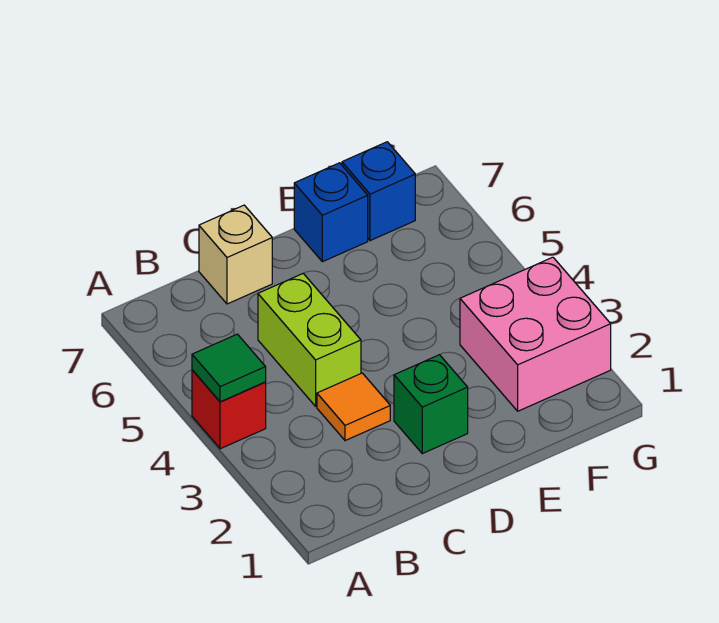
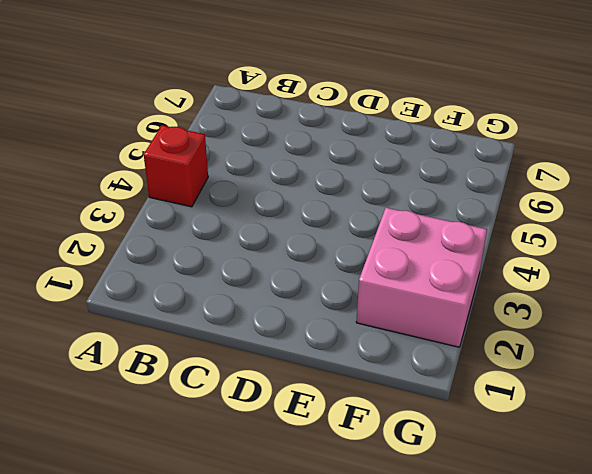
none -> orange tile C3 level 1
none -> lime brick C4:C5 level 1

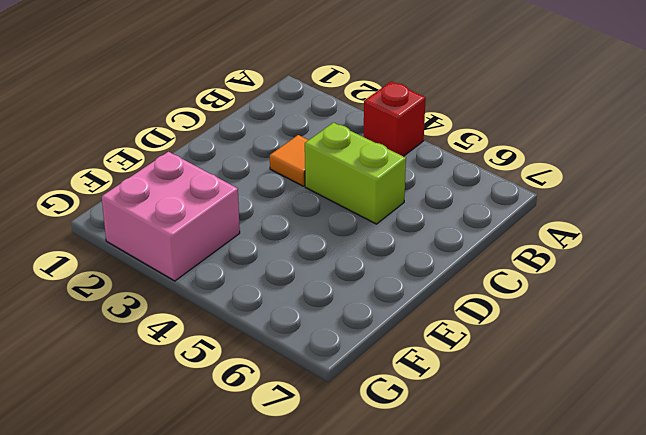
none -> tan brick C7 level 1
none -> green brick D2 level 1

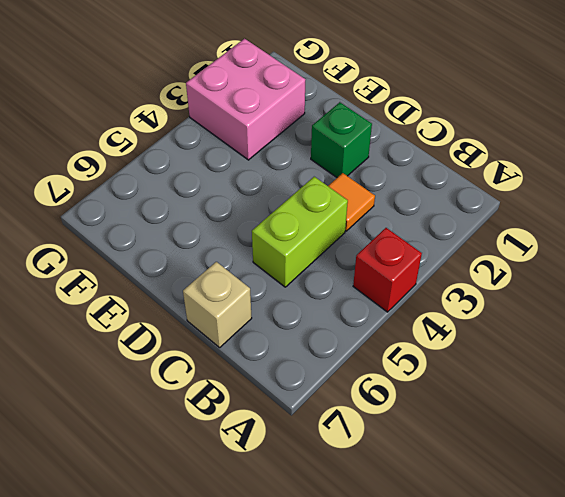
none -> blue brick E7 level 1
none -> blue brick F7 level 1

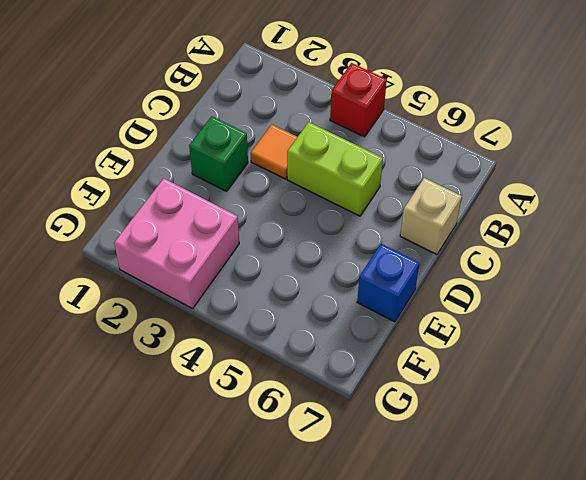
none -> blue brick F7 level 1
none -> green tile A4 level 2

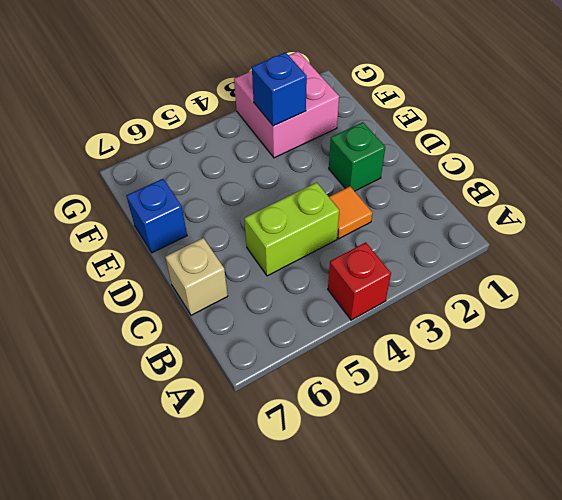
blue brick F3 level 2 -> blue brick F7 level 1
none -> green tile A4 level 2

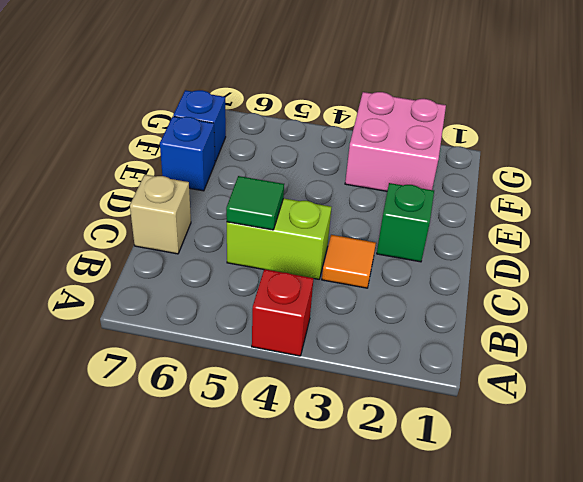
green tile C5 level 2 -> green tile A4 level 2

